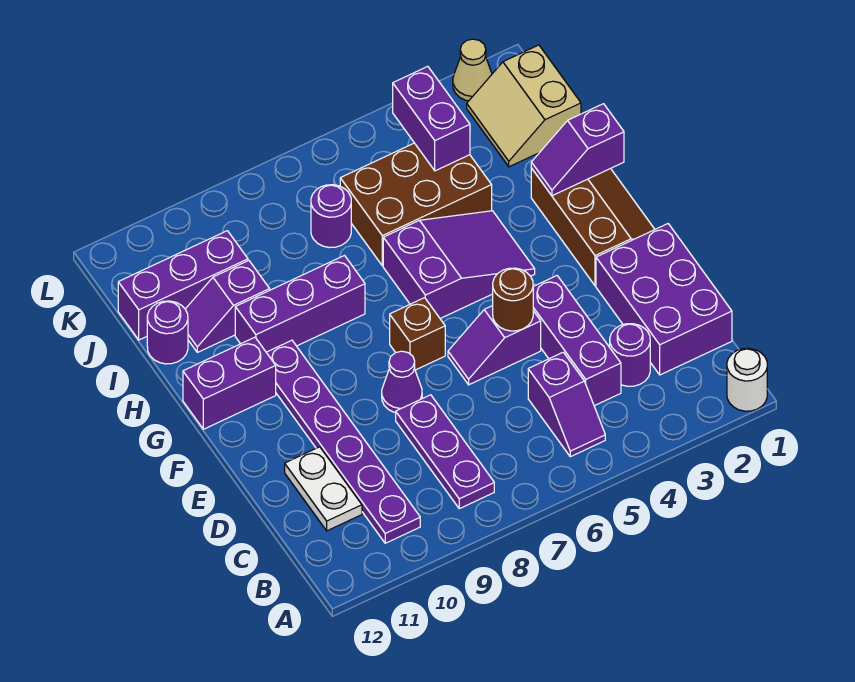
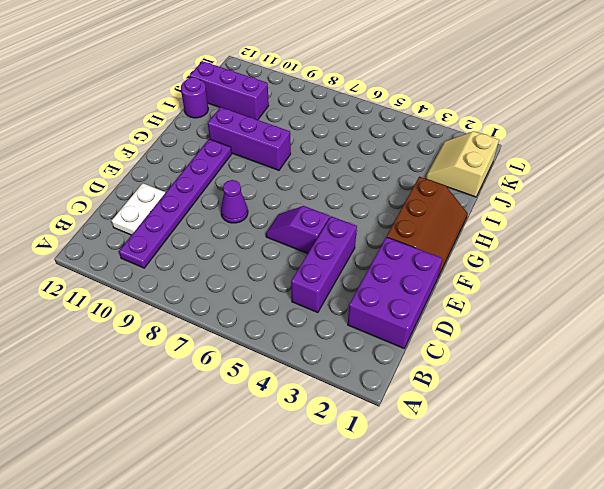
none -> white round brick A1 level 1
none -> purple slope B5:C5 level 1 top C
none -> purple plate B8:D8 level 1

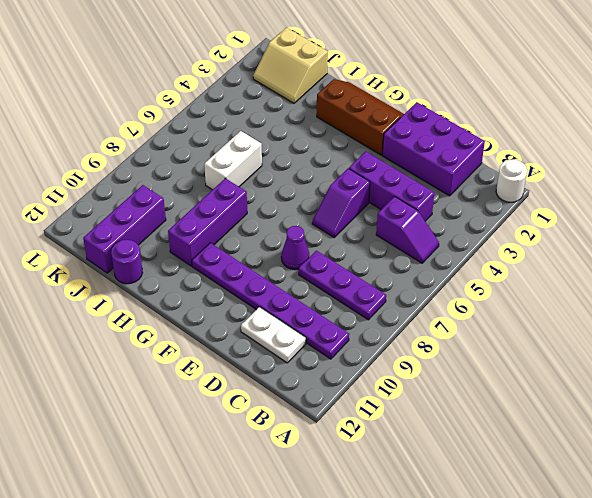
white brick I6:I7 level 1 -> brown brick I4:J6 level 1
none -> purple round brick C3 level 1
none -> brown brick F7 level 1
none -> purple slope G4:H6 level 1 top 6

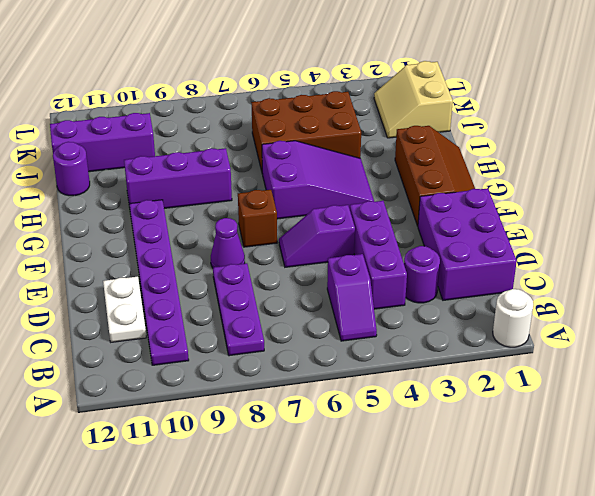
none -> purple brick G11:G12 level 1
none -> purple slope I10:I11 level 1 top 10
none -> purple round brick J7 level 1

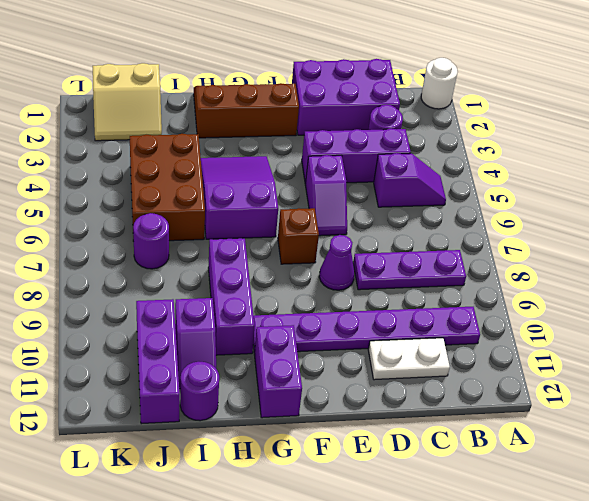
none -> tan cone L2 level 1
none -> brown round brick E5 level 2
none -> purple slope H1:H2 level 2 top 1

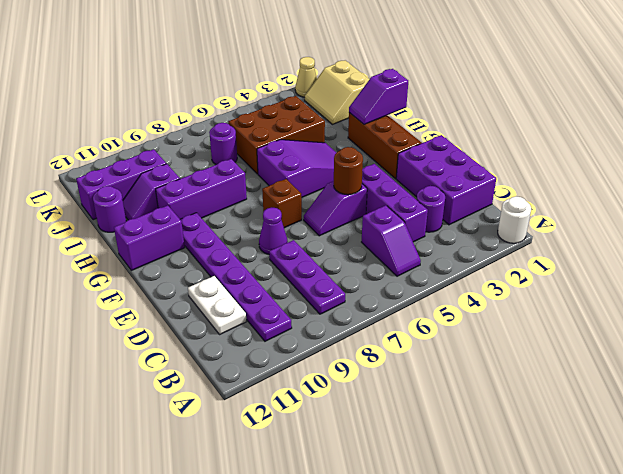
none -> purple brick J4:K4 level 2

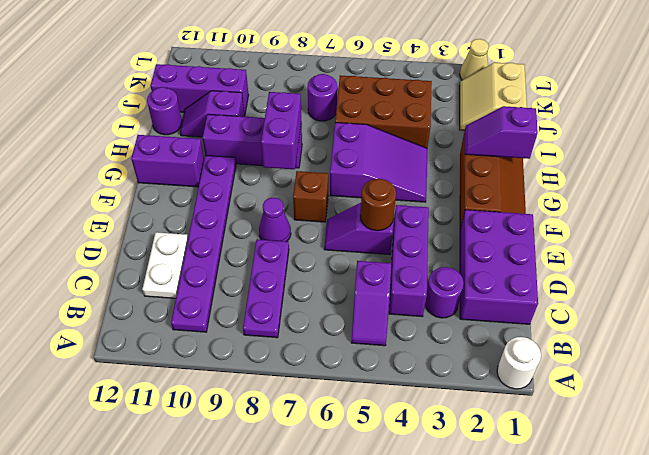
purple brick G8:H8 level 2 -> purple brick J4:K4 level 2

